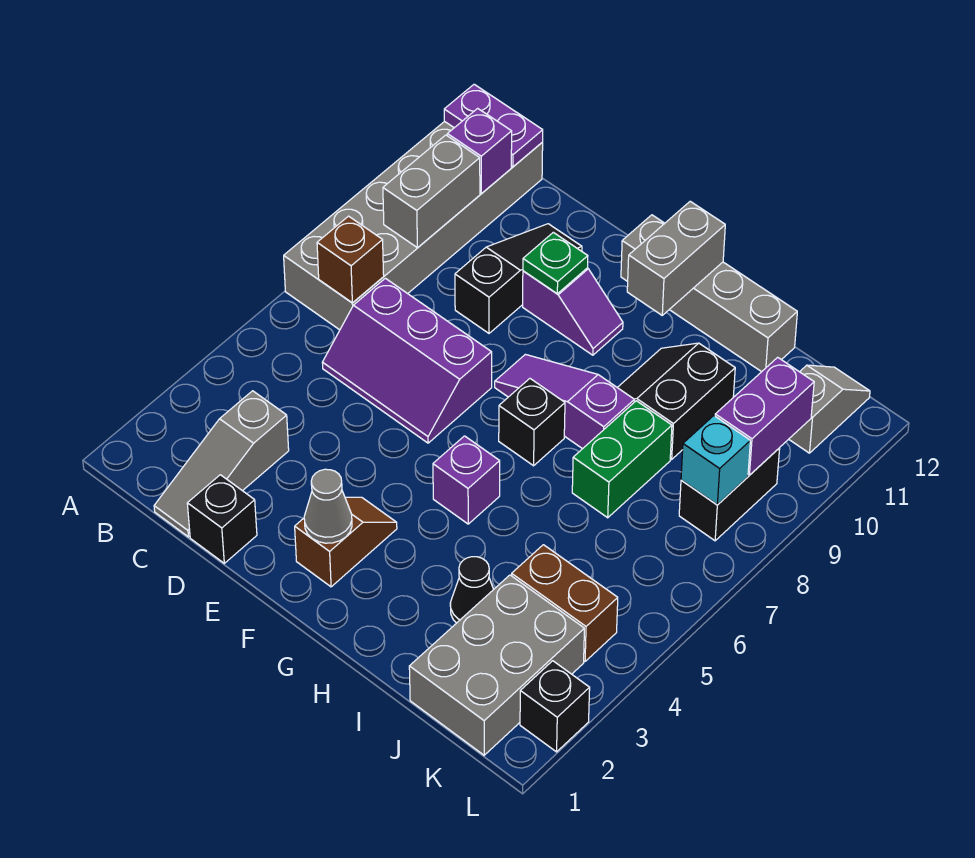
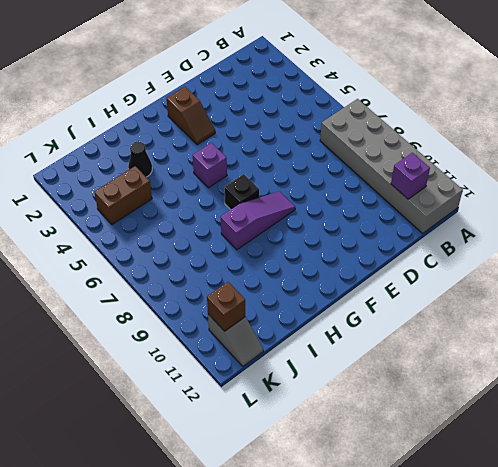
brown brick K11 level 2 -> brown brick B7 level 2
none -> grey slope C1:C3 level 1 top 3
none -> purple slope C6:E7 level 1 top 7
none -> black brick D1 level 1

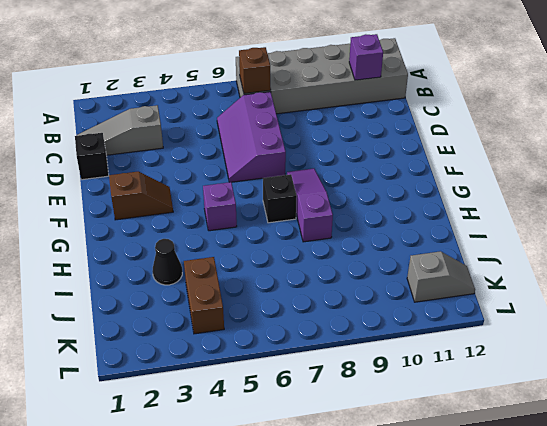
none -> black slope D9:D11 level 1 top 9
none -> purple slope E10:F10 level 1 top E
none -> grey brick F12:I12 level 1

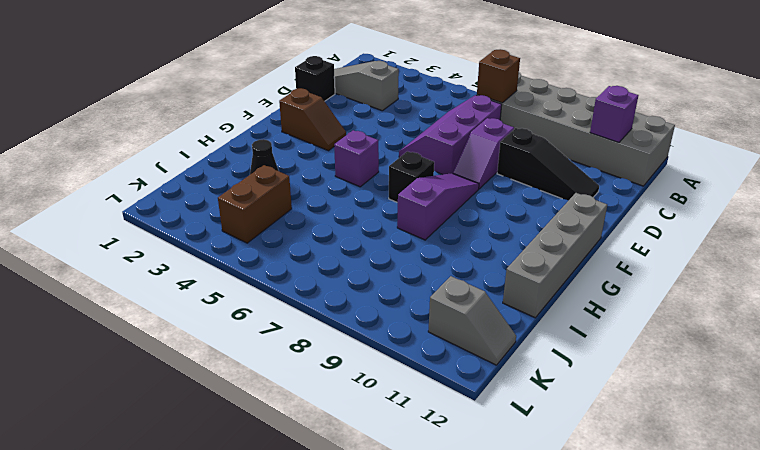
purple slope D8:E8 level 1 top D -> purple slope E10:F10 level 1 top E
none -> black slope H9:I10 level 1 top I
none -> green brick I7:I8 level 1
none -> grey brick J1:K3 level 1

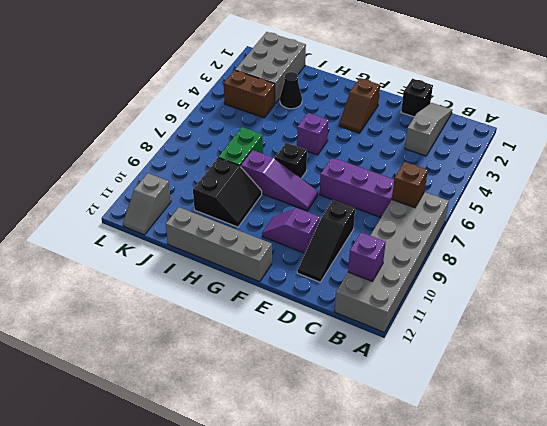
none -> black brick K8:K9 level 1
none -> black brick L2 level 1
none -> purple plate A12:B12 level 2

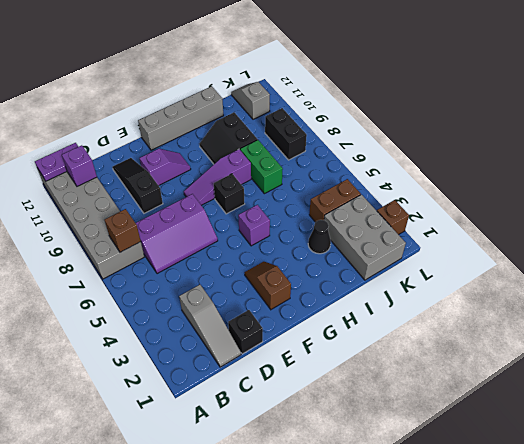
brown brick L2 level 1 -> black brick L2 level 1
none -> grey brick B9:B10 level 2
none -> green plate E10 level 2
none -> grey cone F2 level 2

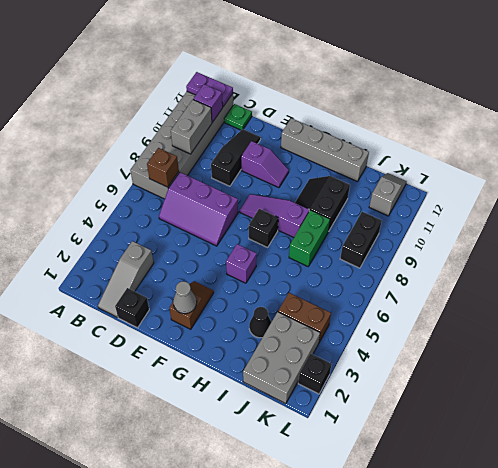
green plate C12 level 1 -> green plate E10 level 2
none -> grey brick G11:G12 level 2
none -> cyan brick K8 level 2
none -> purple brick K9:K10 level 2

